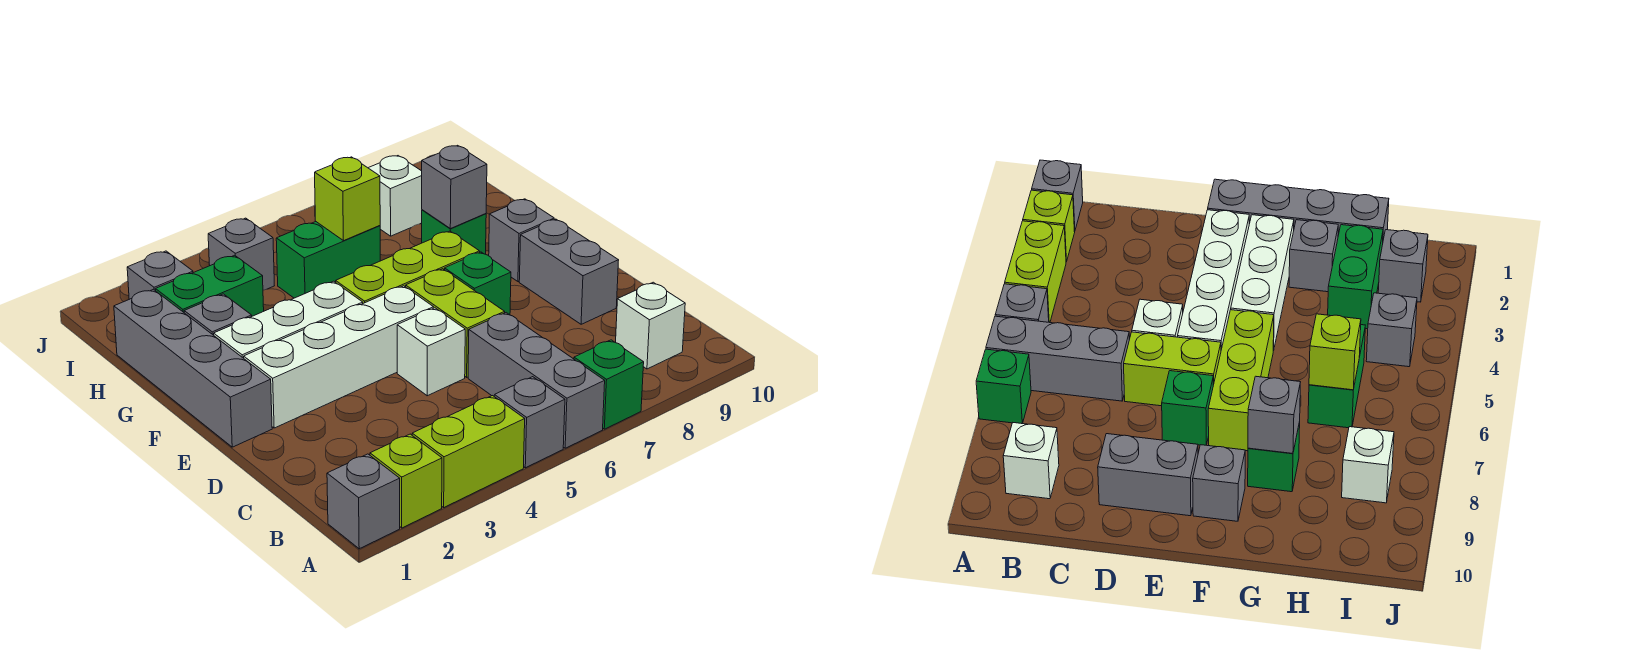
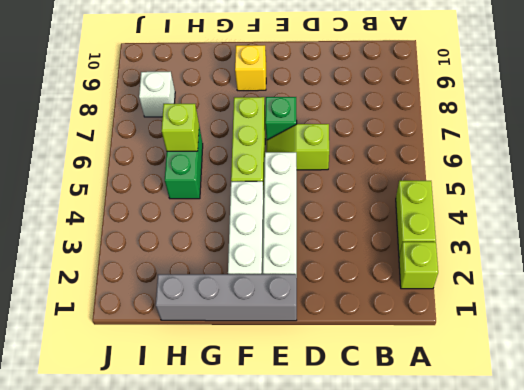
lime slope D6:E6 level 1 top D -> lime brick D6:E6 level 1
yellow brick F9 level 1 -> grey brick F9 level 1
none -> grey brick A1 level 1
none -> grey brick A5 level 1
none -> grey brick A6:C6 level 1

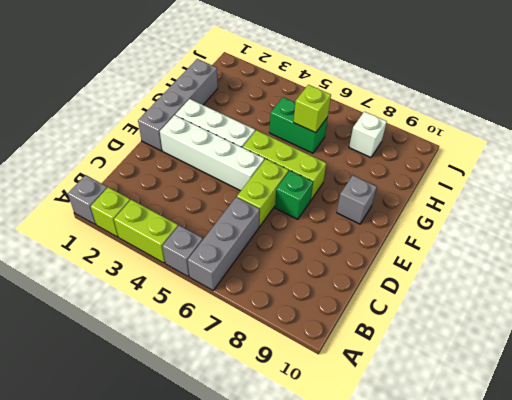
none -> green brick A7 level 1
none -> white brick B9 level 1
none -> white brick D5 level 1

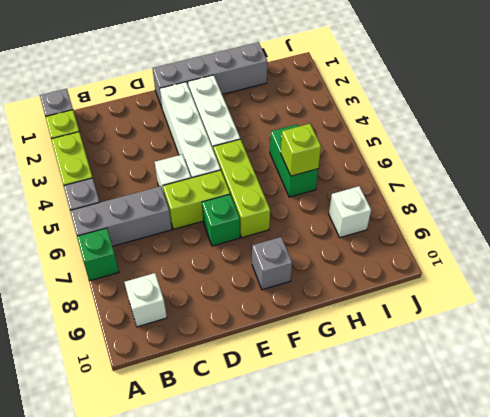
none -> grey brick D9:E9 level 1
none -> grey brick G2 level 1
none -> green brick G8 level 1

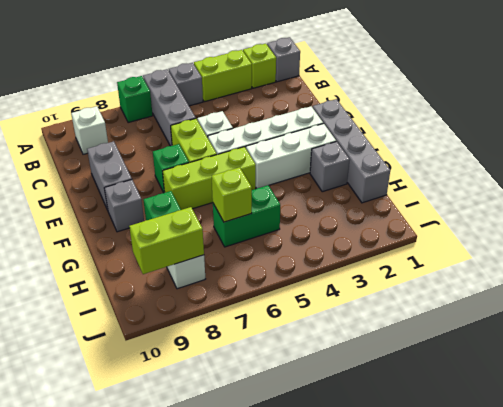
lime brick I8:I9 level 2 -> none
none -> green brick H2:H3 level 1
none -> grey brick I2 level 1
none -> grey brick I4 level 1

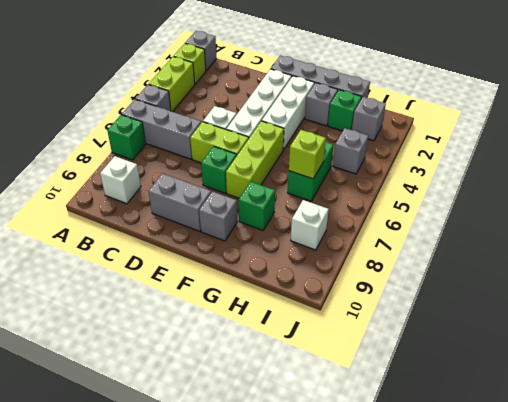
green brick H2 level 1 -> green brick H2:H3 level 1
none -> grey brick G8 level 2

